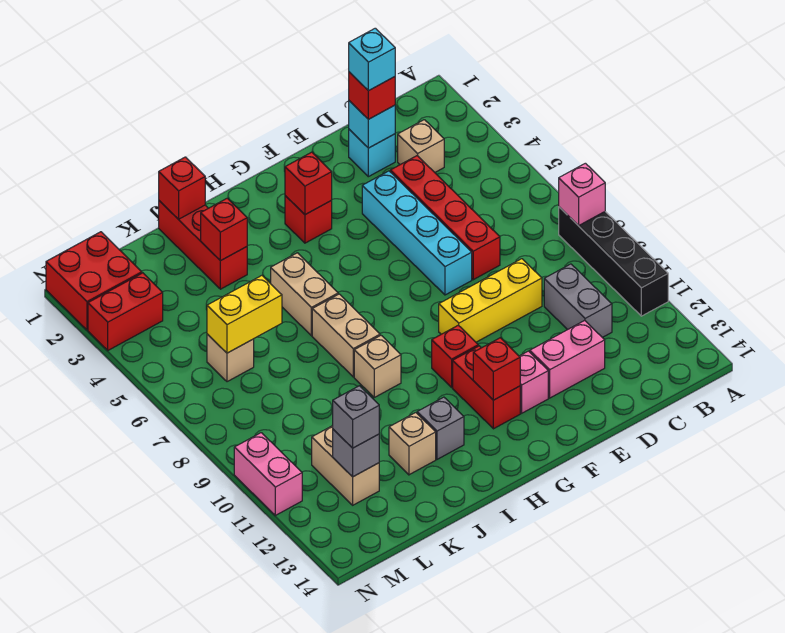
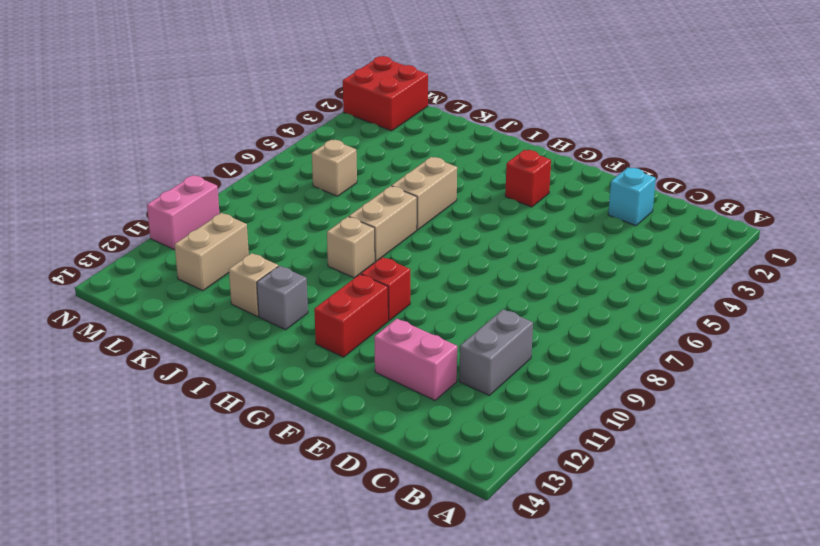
none -> black brick A8:A11 level 1
none -> tan brick C3 level 1
none -> red brick D4:D7 level 1
none -> yellow brick D9:F9 level 1

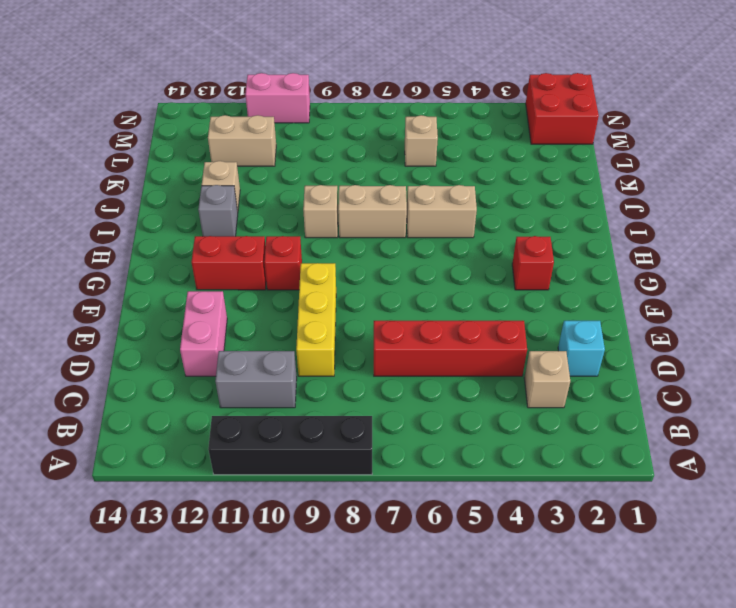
none -> cyan brick E4:E7 level 1
none -> pink brick F12 level 1
none -> red brick J1:J3 level 1
none -> red brick M3:N3 level 1

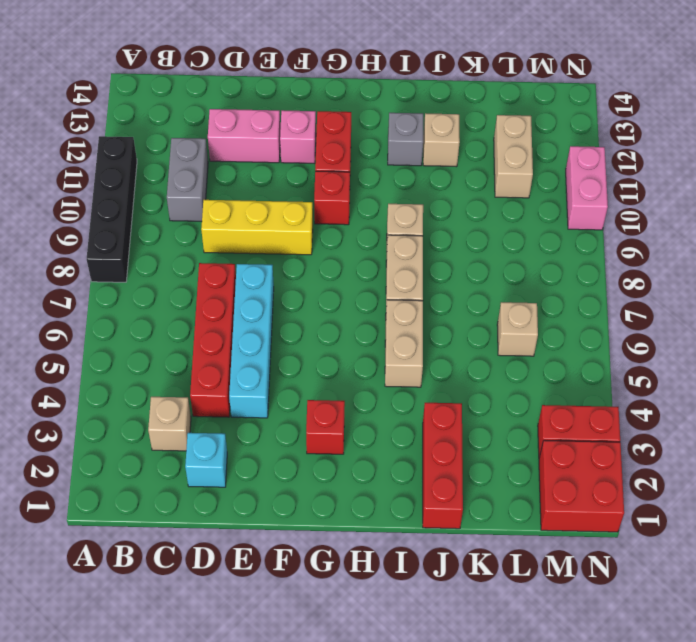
none -> pink brick A8 level 2
none -> cyan brick D2 level 2
none -> red brick G3 level 2
none -> red brick G12 level 2

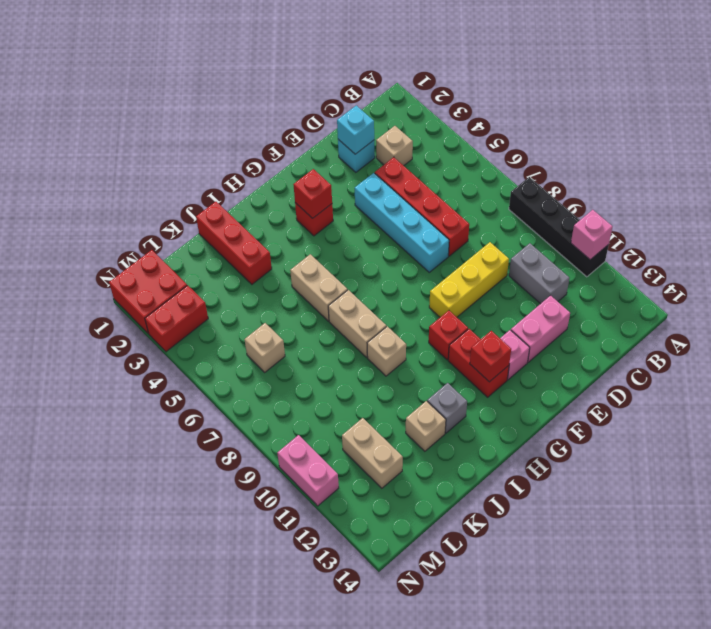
pink brick A11 level 2 -> pink brick A8 level 2
none -> red brick J1 level 2
none -> red brick J3 level 2
none -> yellow brick K6:L6 level 2
none -> grey brick L12 level 2

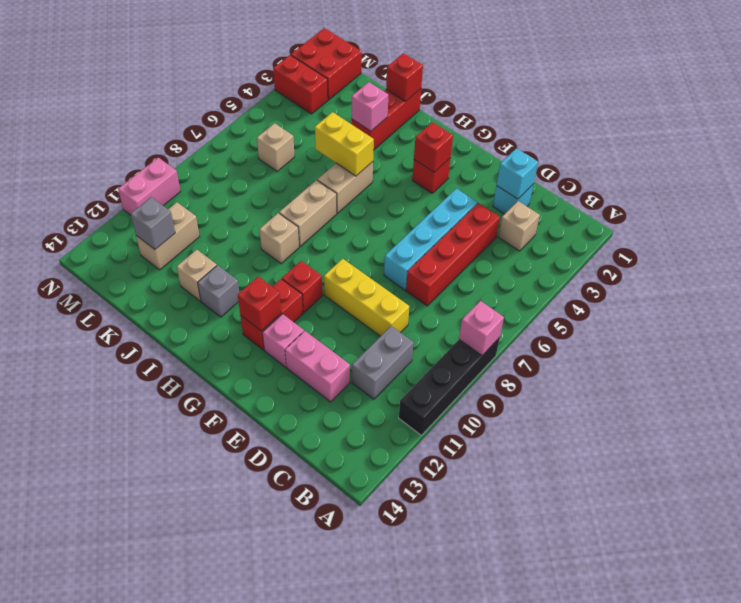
yellow brick I5:J5 level 2 -> yellow brick K6:L6 level 2
pink brick J3 level 2 -> red brick J3 level 2
none -> red brick D2 level 3
none -> grey brick L12 level 3
none -> cyan brick D2 level 4

